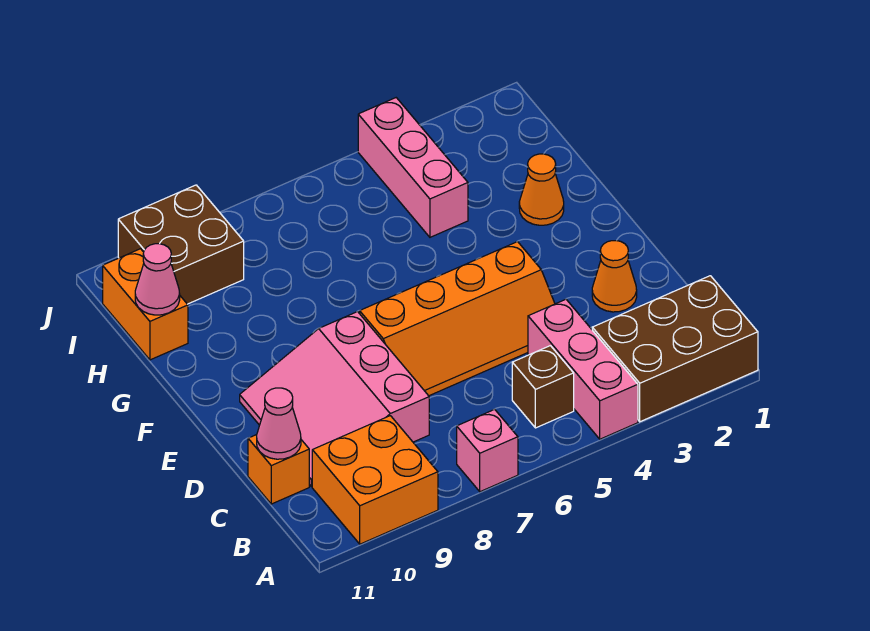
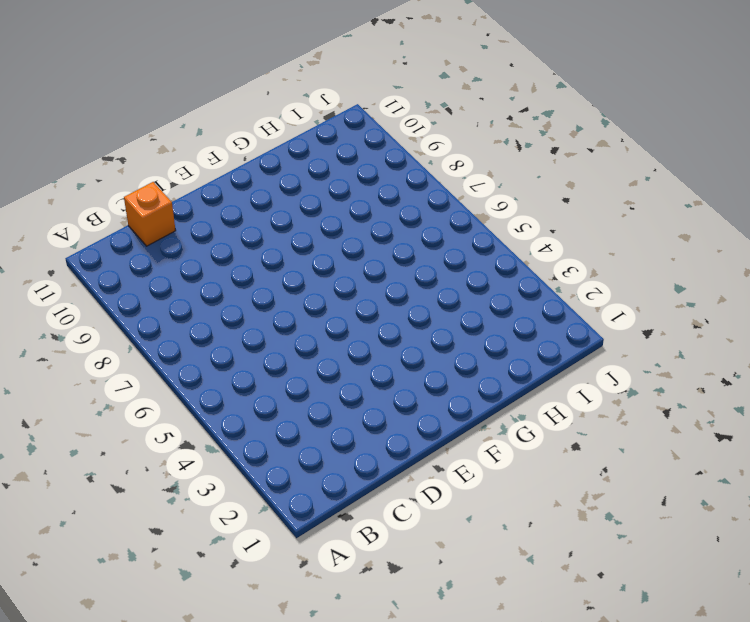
none -> brown brick A1:B3 level 1
none -> pink brick A4:C4 level 1
none -> pink brick A7 level 1

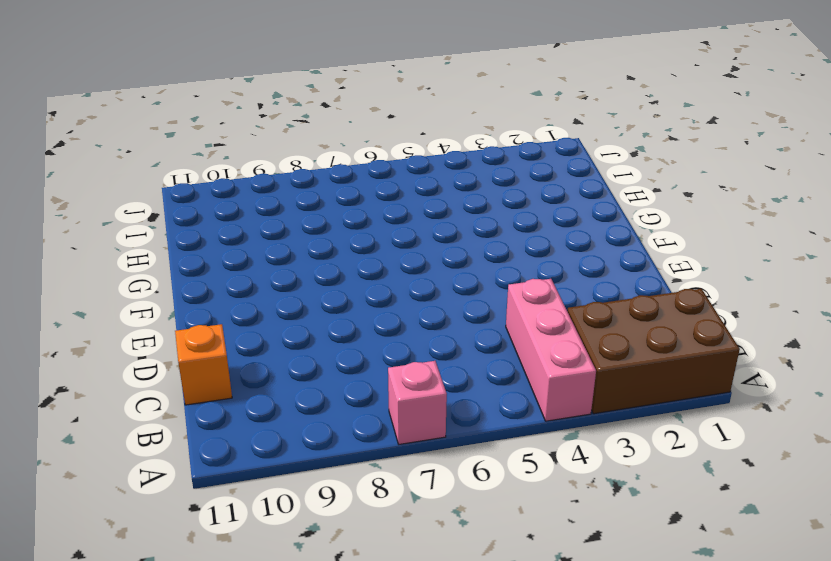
none -> orange brick A9:B10 level 1
none -> brown brick B5 level 1
none -> pink slope C8:E10 level 1 top 8

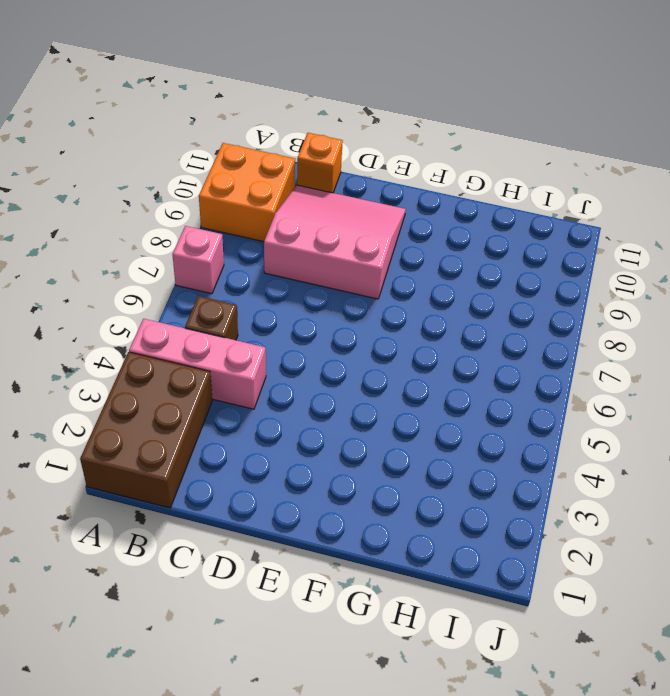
none -> orange cone D2 level 1
none -> orange slope D4:E7 level 1 top E
none -> orange cone G2 level 1

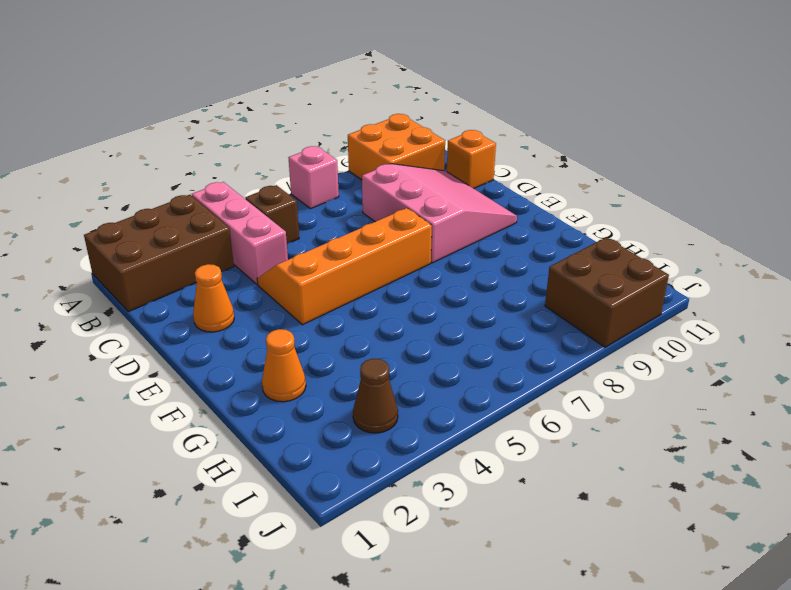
brown cone I3 level 1 -> none
none -> pink brick H4:J4 level 1
none -> orange brick H11:I11 level 1
none -> pink cone C11 level 2

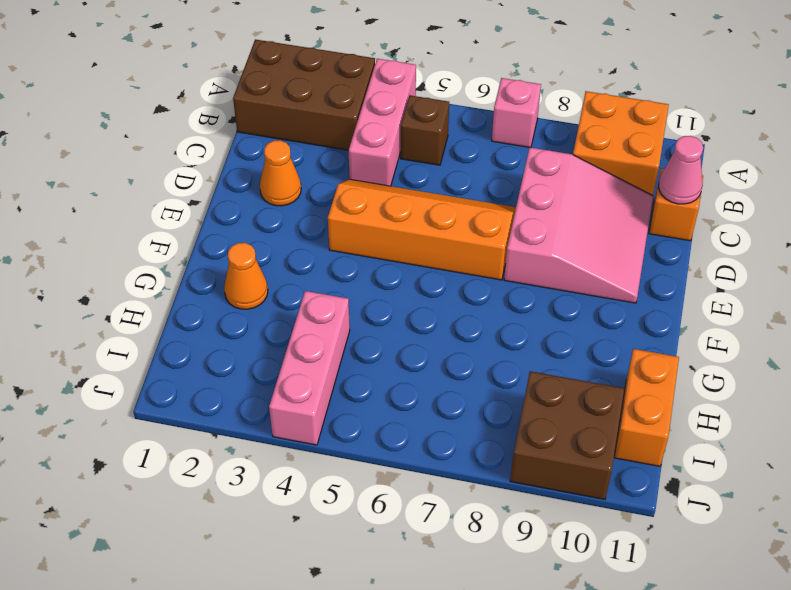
none -> pink cone H11 level 2

